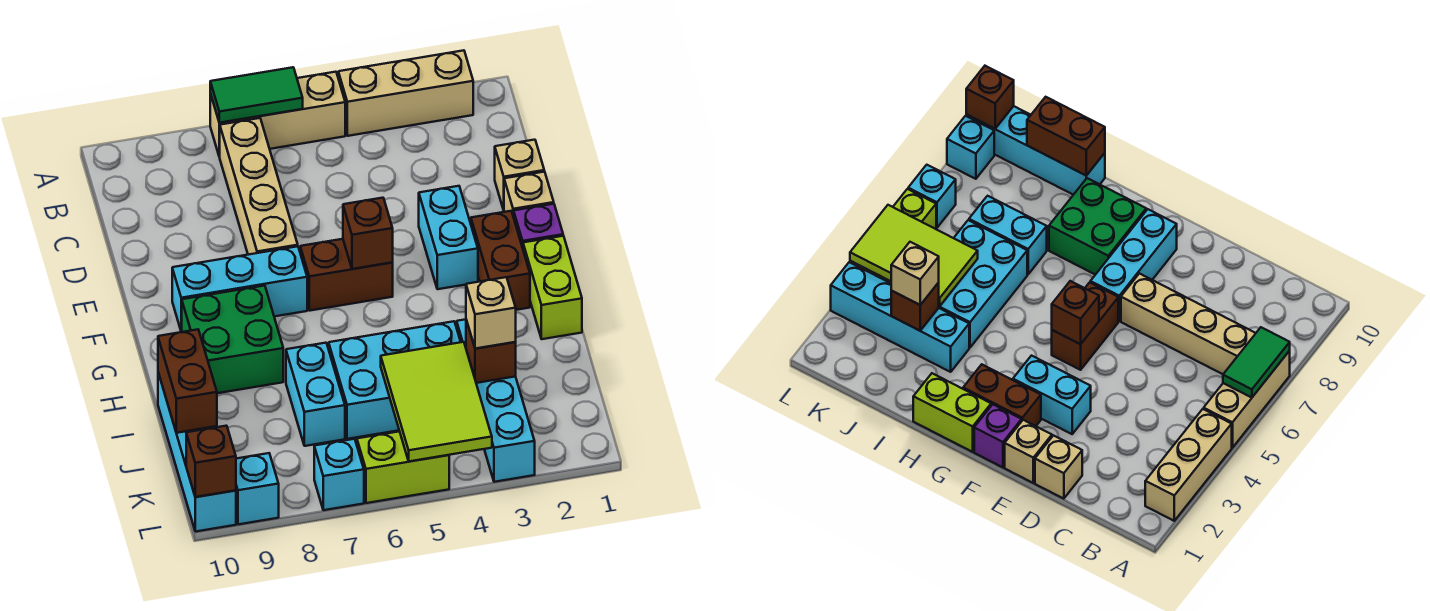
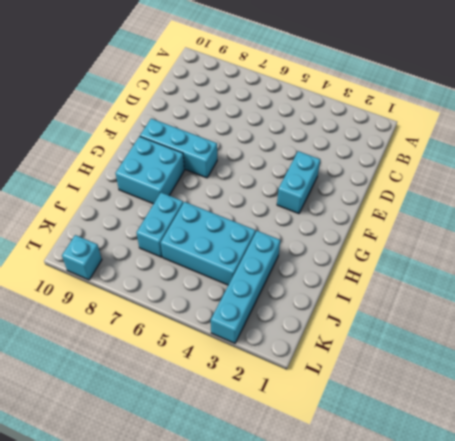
cyan brick G8:H9 level 1 -> green brick G8:H9 level 1
none -> tan brick A2:A4 level 1
none -> tan brick A5:A7 level 1
none -> tan brick B7:E7 level 1

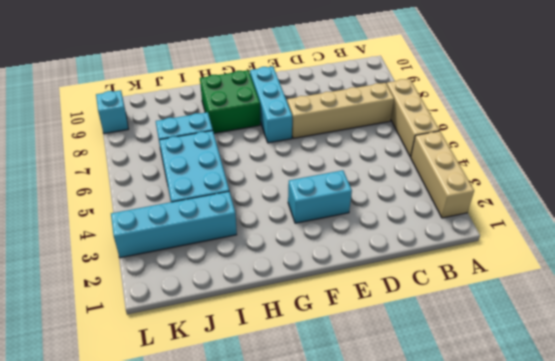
none -> tan brick D1 level 1
none -> tan brick E1 level 1
none -> purple brick F1 level 1

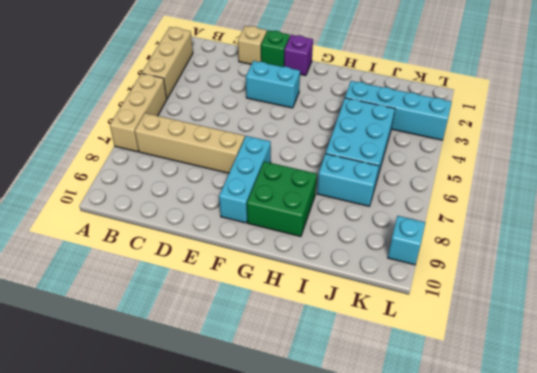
green brick E1 level 1 -> tan brick E1 level 1
none -> brown brick F2:G2 level 1
none -> brown brick F5:F6 level 1
none -> lime brick G1:H1 level 1

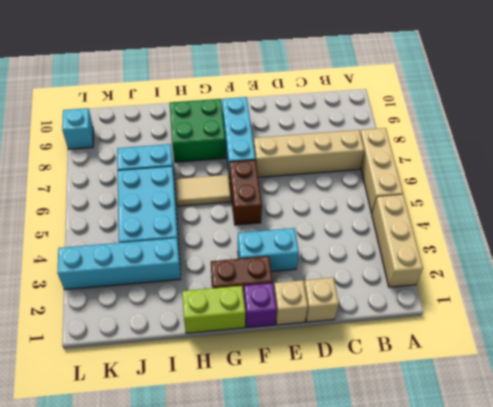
tan tile G6:H6 level 1 -> none
none -> cyan brick I10:L10 level 1
none -> lime brick L5:L6 level 1
none -> cyan brick L7 level 1

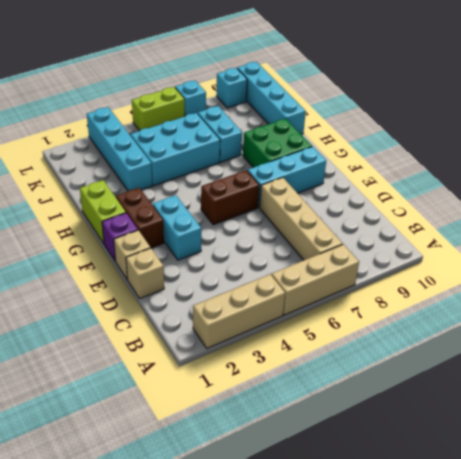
none -> green tile A6:A7 level 2
none -> brown brick F5 level 2
none -> brown brick I10:J10 level 2

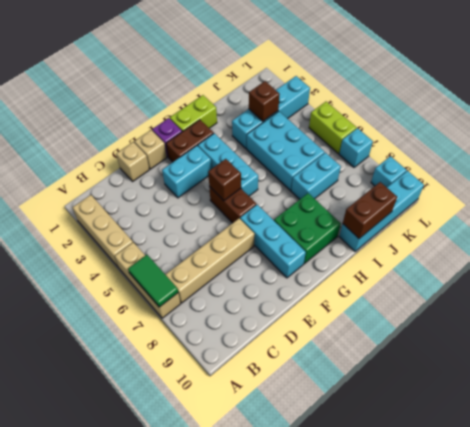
cyan brick G3:G5 level 1 -> none
none -> lime tile J4:L5 level 2
none -> brown brick L10 level 2
none -> tan brick J3 level 3

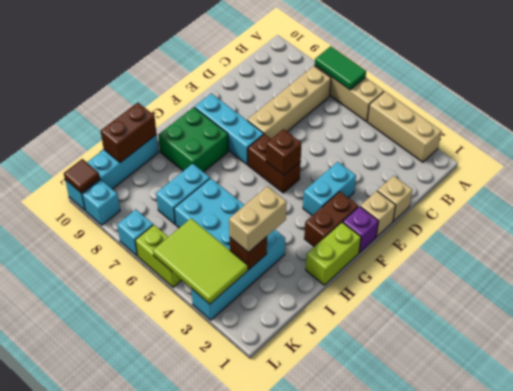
tan brick I3:J3 level 3 -> tan brick J3 level 3
lime tile K3:L5 level 2 -> lime tile J4:L5 level 2
brown tile L10 level 2 -> brown brick L10 level 2

